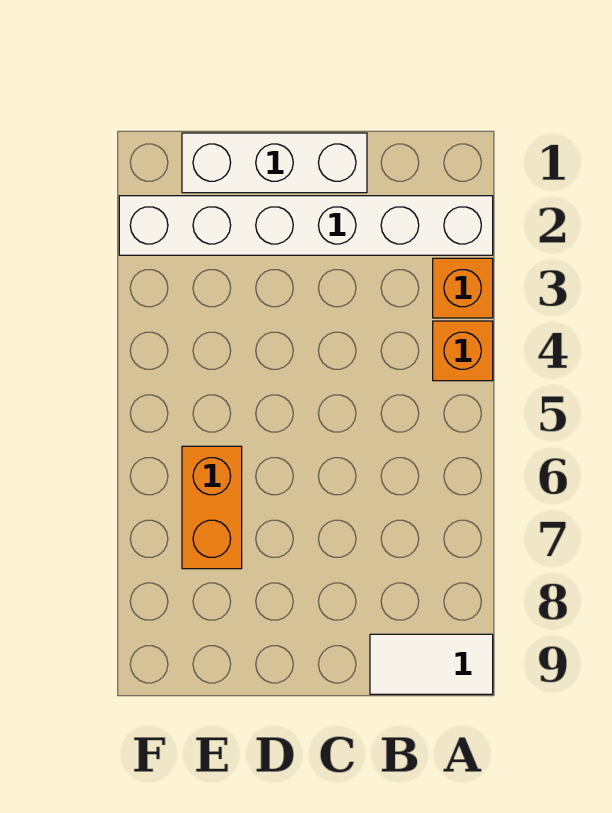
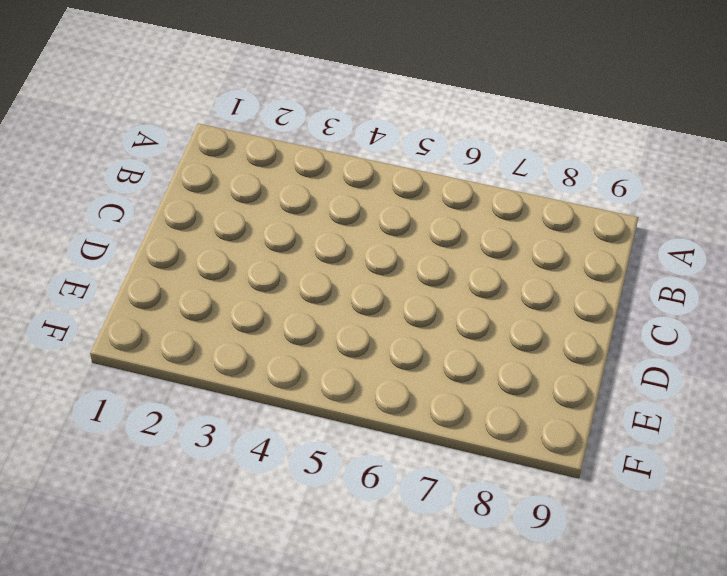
none -> white brick A2:F2 level 1
none -> orange brick A3 level 1

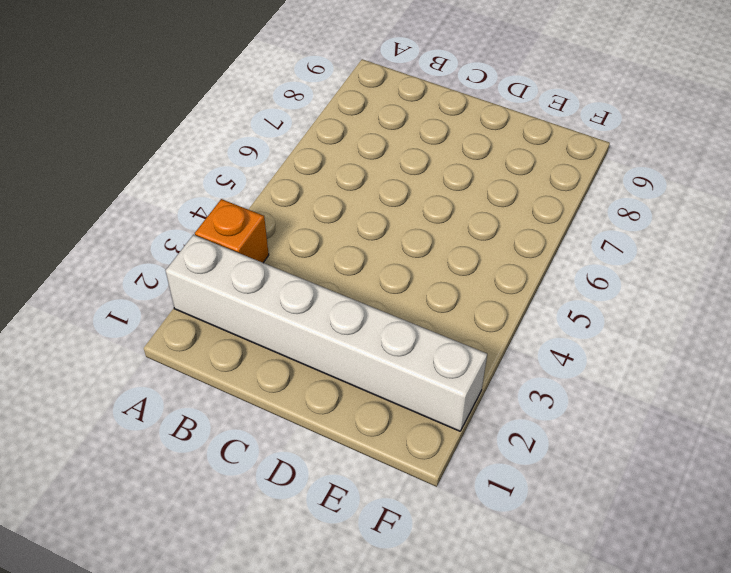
none -> orange brick A4 level 1
none -> white tile A9:B9 level 1

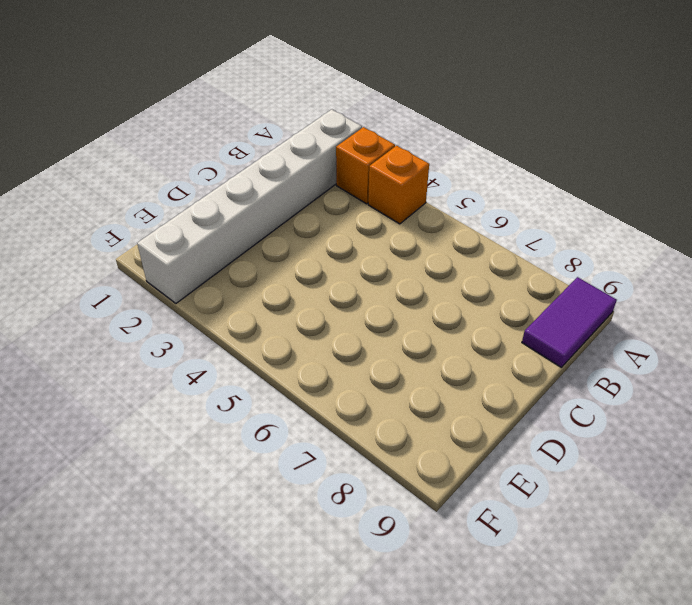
purple tile A9:B9 level 1 -> white tile A9:B9 level 1
none -> white brick C1:E1 level 1
none -> orange brick E6:E7 level 1

